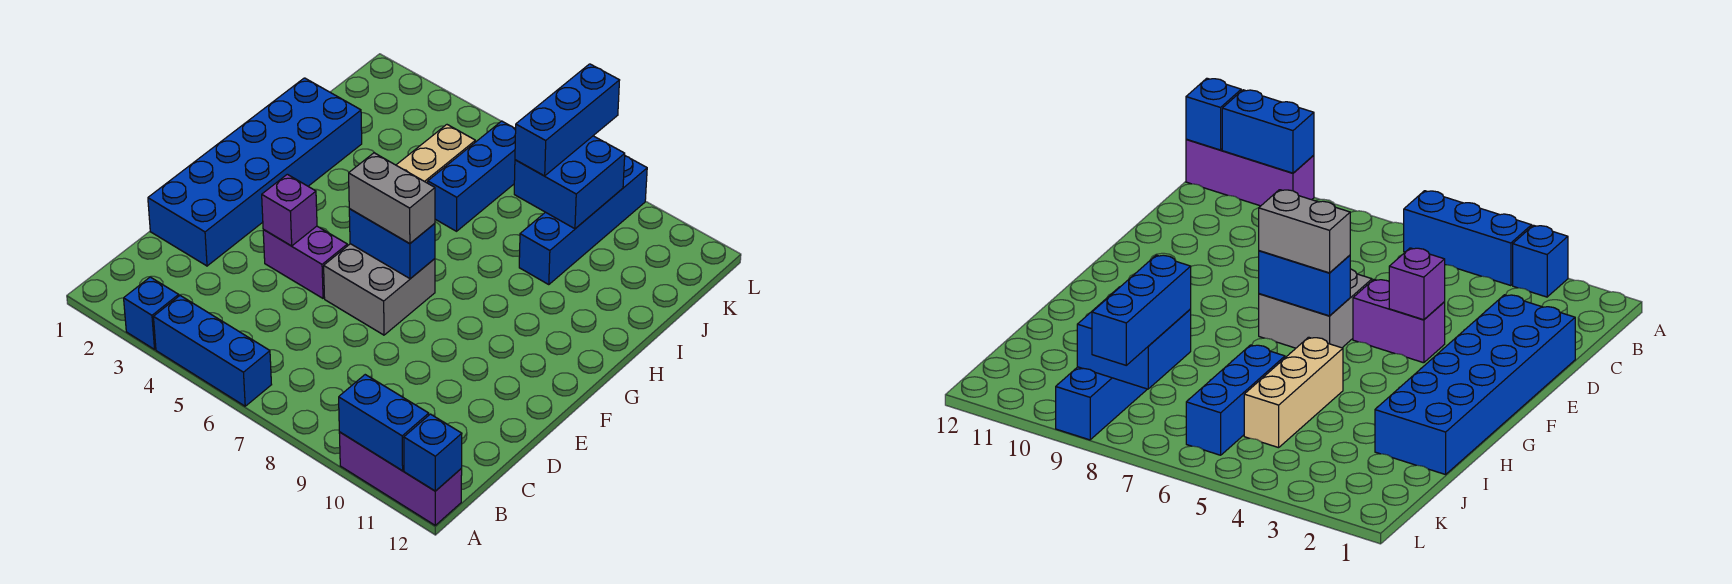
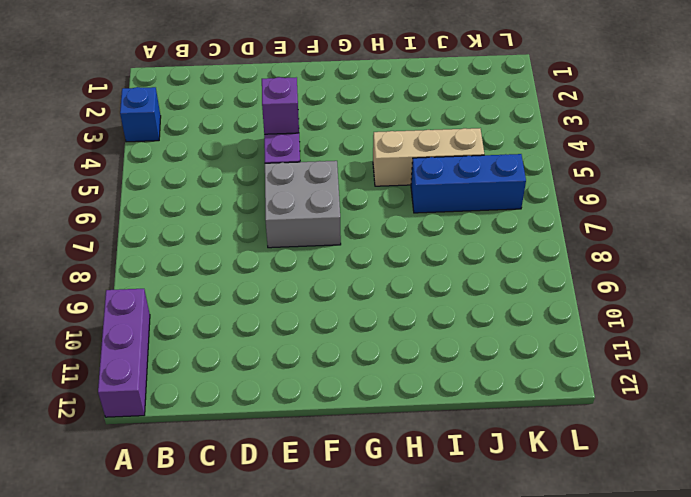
none -> blue brick A4:A6 level 1
none -> blue brick D1:I2 level 1
none -> blue brick I9:L9 level 1

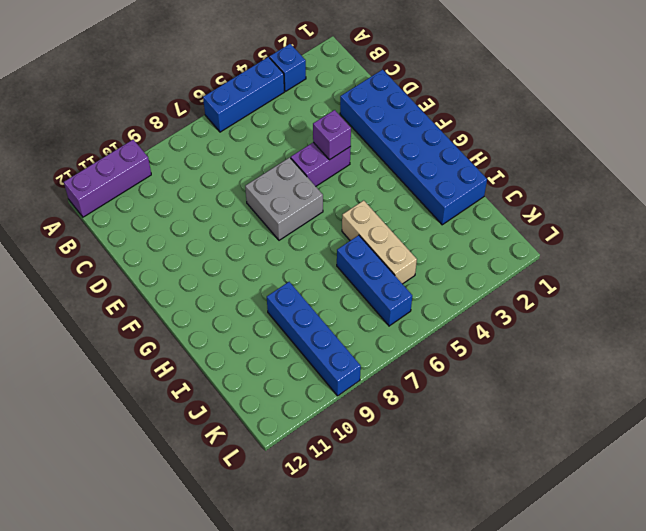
none -> blue brick A10:A11 level 2
none -> blue brick A12 level 2
none -> blue brick F6:F7 level 2

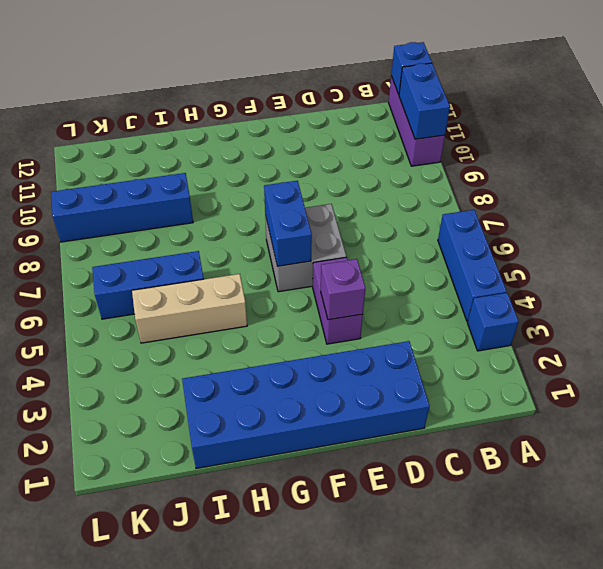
none -> blue brick J8:K9 level 2
none -> grey brick F6:F7 level 3
none -> blue brick J8:L8 level 3

